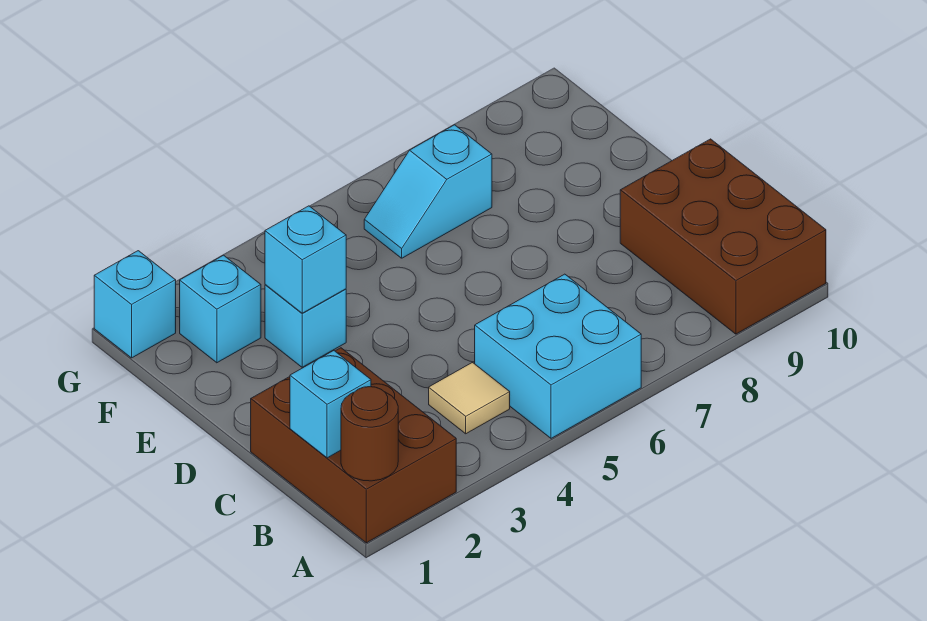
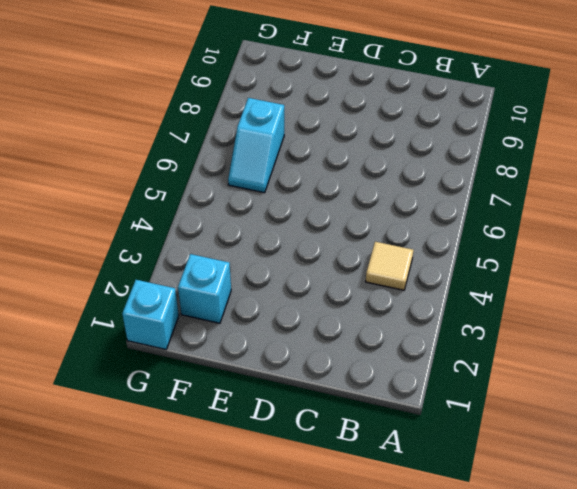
none -> brown brick A1:C2 level 1
none -> cyan brick A5:B6 level 1

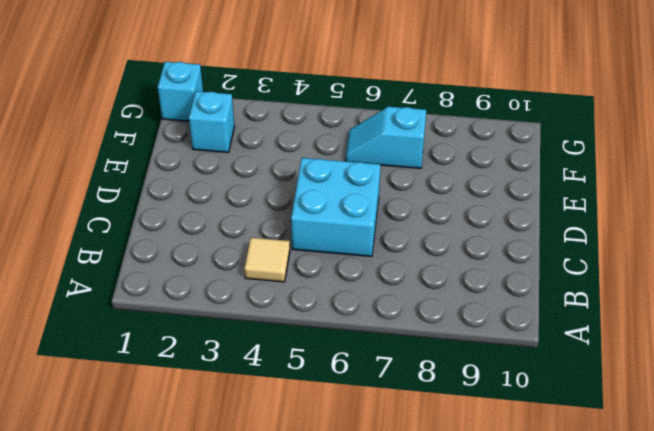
cyan brick C5:D6 level 1 -> cyan brick A5:B6 level 1
none -> brown brick A1:C2 level 1
none -> brown brick A9:C10 level 1

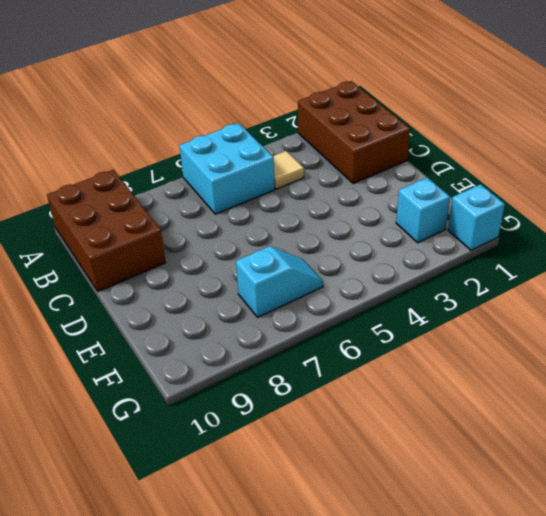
none -> cyan brick E3 level 1
none -> brown round brick A1 level 2

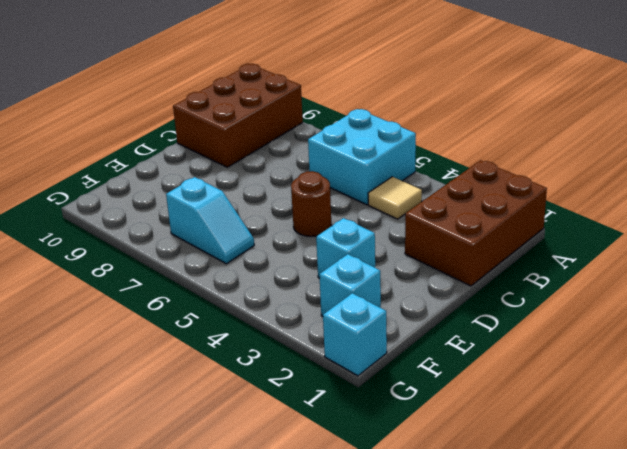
brown round brick D5 level 1 -> brown round brick A1 level 2
none -> cyan brick B1 level 2
none -> cyan brick E3 level 2

